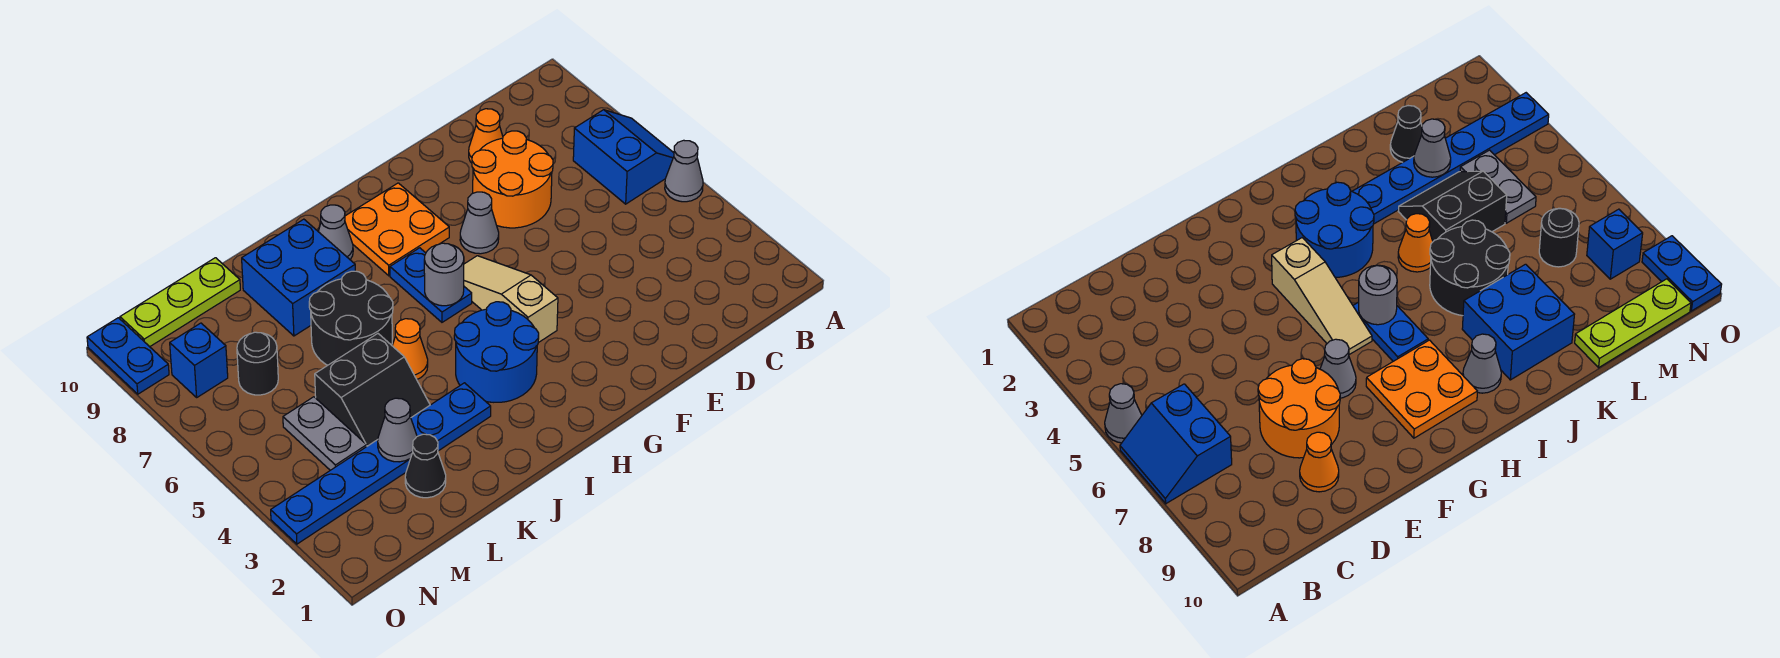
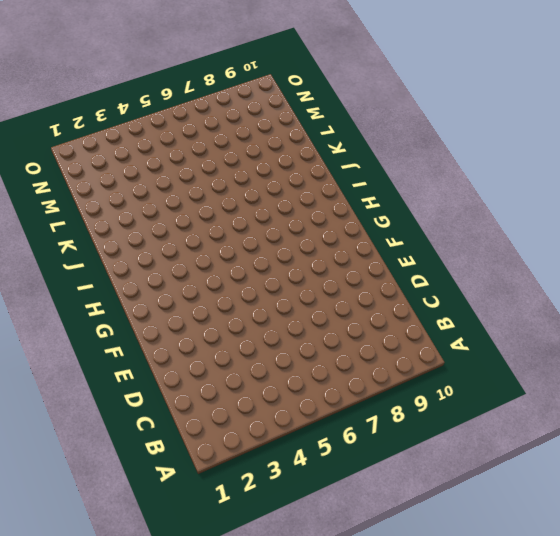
none -> grey cone A5 level 1
none -> blue slope A6:B7 level 1 top B
none -> orange round brick D7:E8 level 1

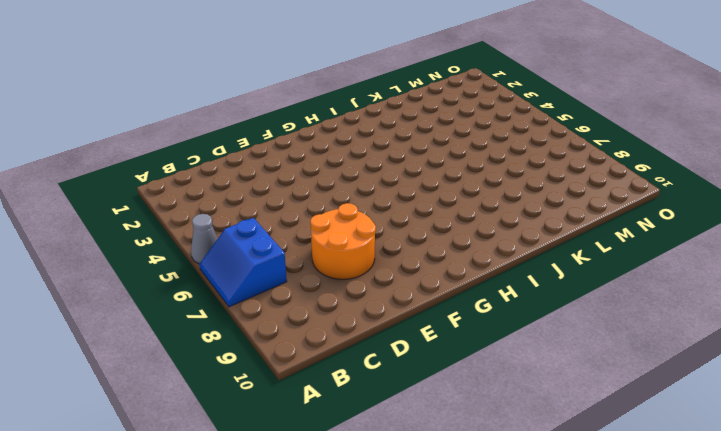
none -> orange cone D9 level 1
none -> grey cone F7 level 1
none -> tan slope G4:G6 level 1 top 4

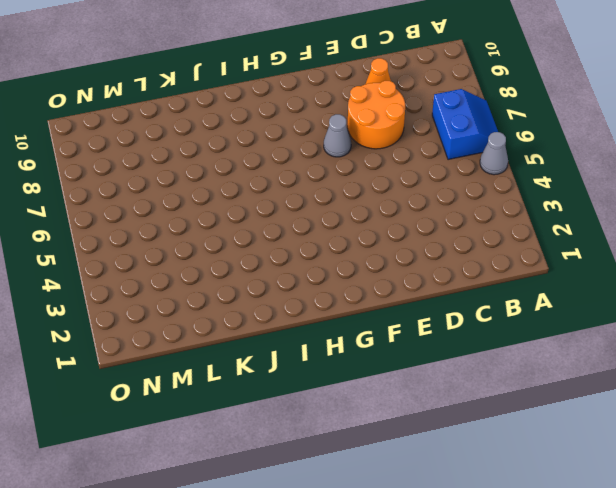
none -> tan slope G4:G6 level 1 top 4
none -> orange plate G8:H9 level 1
none -> blue round brick H3:I4 level 1

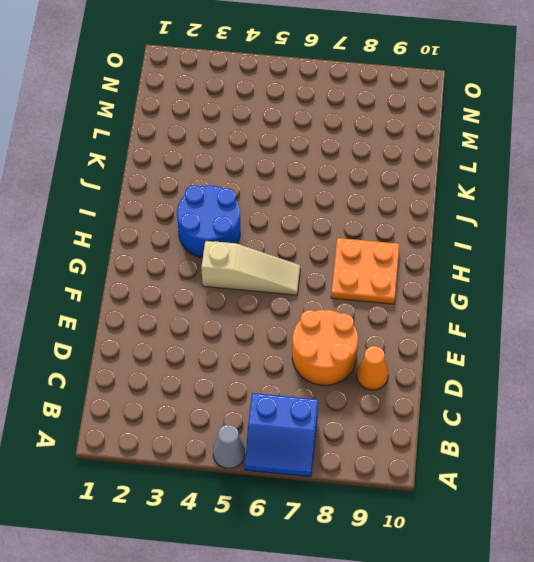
none -> grey cone F7 level 1
none -> blue plate H6:H7 level 1
none -> grey cone I9 level 1

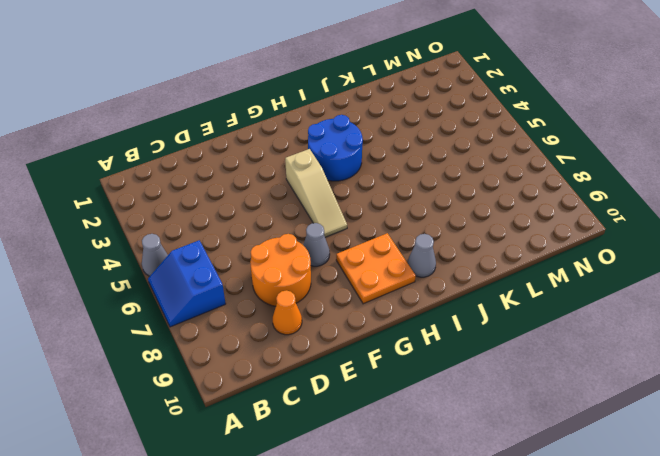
none -> blue plate H6:H7 level 1
none -> blue plate J3:O3 level 1
none -> orange cone J5 level 1

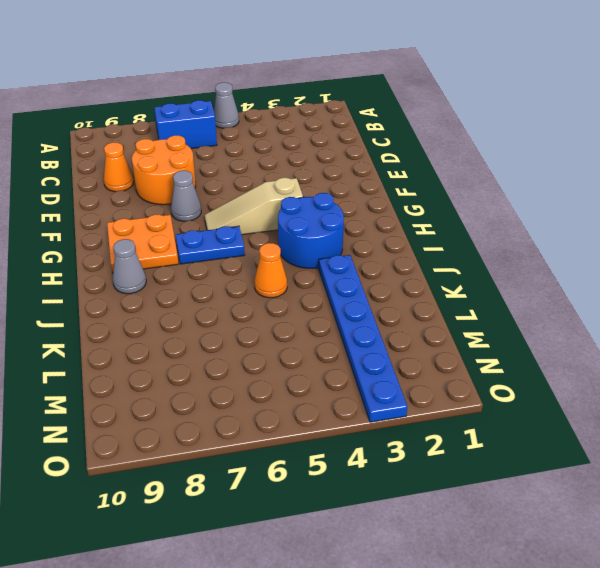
none -> black round brick J6:K7 level 1
none -> blue brick J8:K9 level 1
none -> black slope K4:L5 level 1 top 5

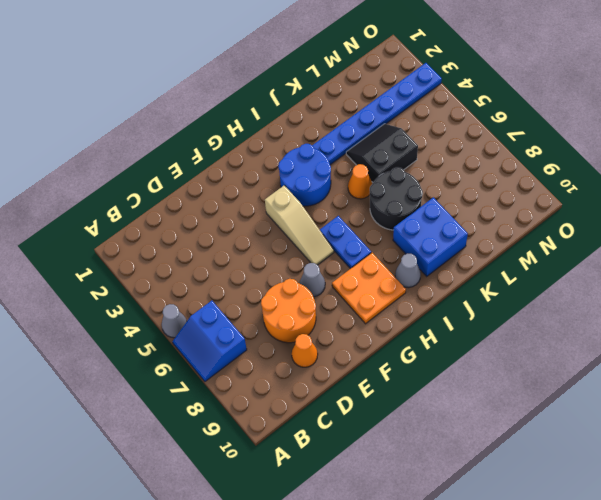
none -> black cone L2 level 1
none -> lime plate L10:N10 level 1
none -> grey plate M4:M5 level 1

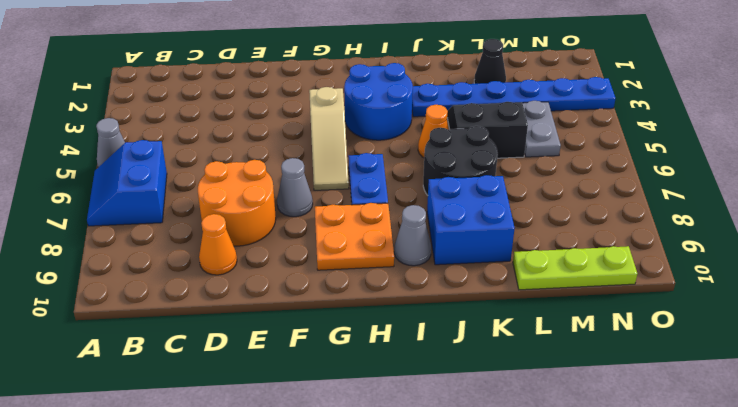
none -> black round brick M7 level 1
none -> blue brick N8 level 1
none -> blue plate O9:O10 level 1

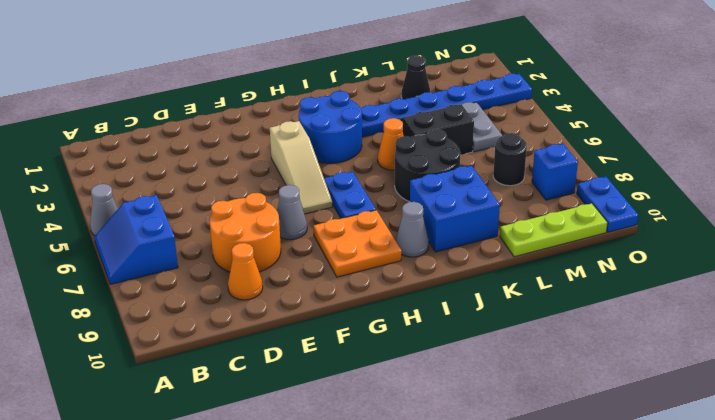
none -> grey round brick H6 level 2
none -> grey cone L3 level 2

